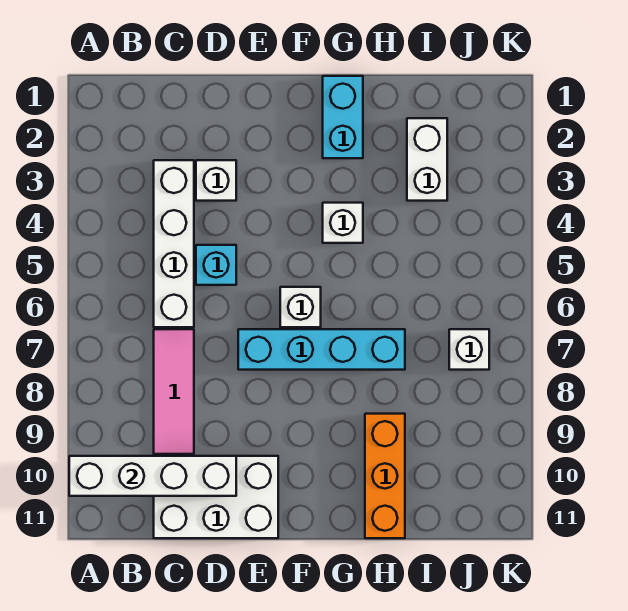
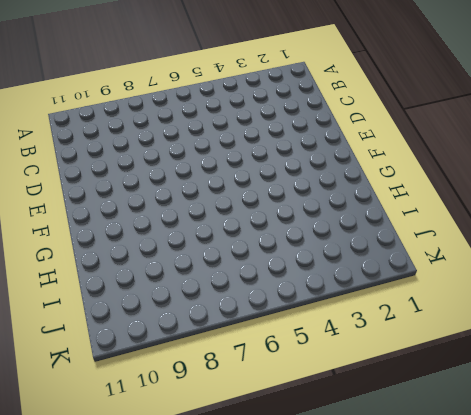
none -> white brick C3:C6 level 1
none -> pink tile C7:C9 level 1
none -> white brick C10:E11 level 1

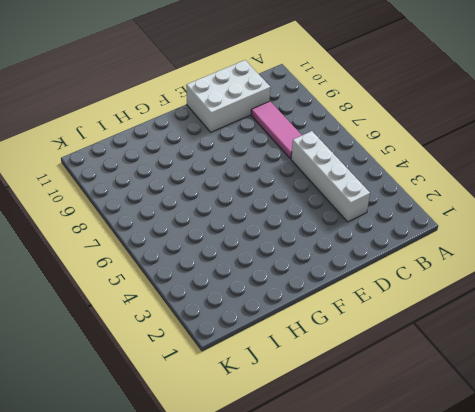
none -> white brick D3 level 1
none -> cyan brick D5 level 1
none -> cyan brick E7:H7 level 1

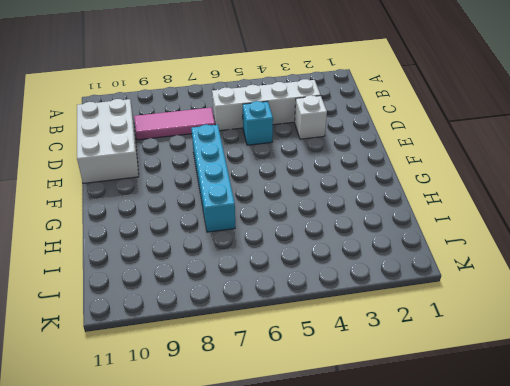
none -> white brick F6 level 1
none -> cyan brick G1:G2 level 1
none -> white brick G4 level 1

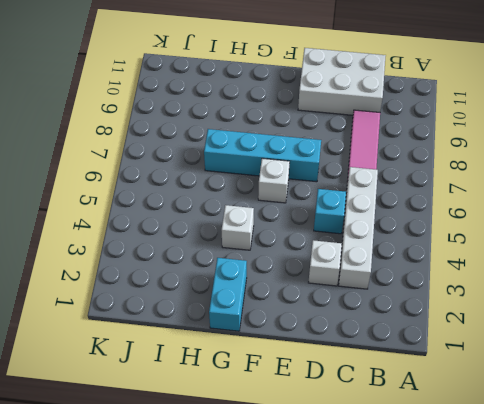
none -> orange brick H9:H11 level 1
none -> white brick I2:I3 level 1
none -> white brick J7 level 1

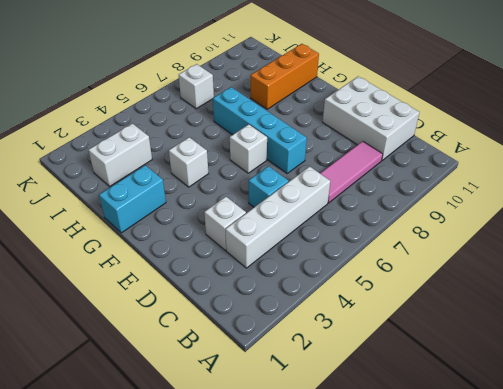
none -> white brick A10:D10 level 2

